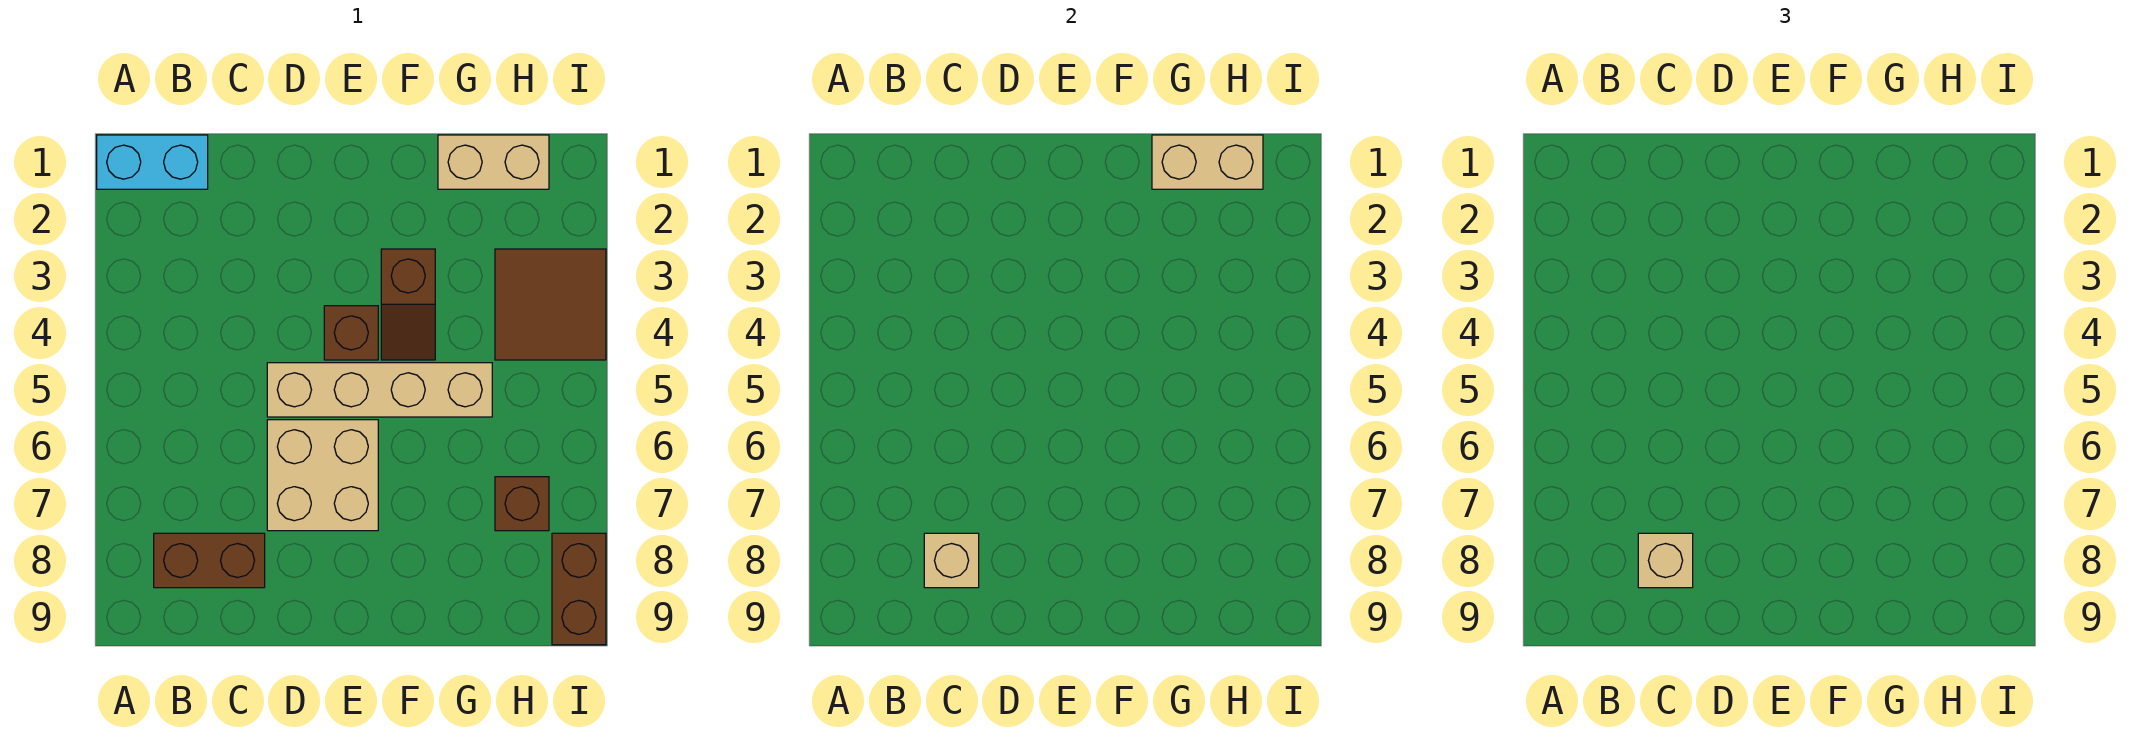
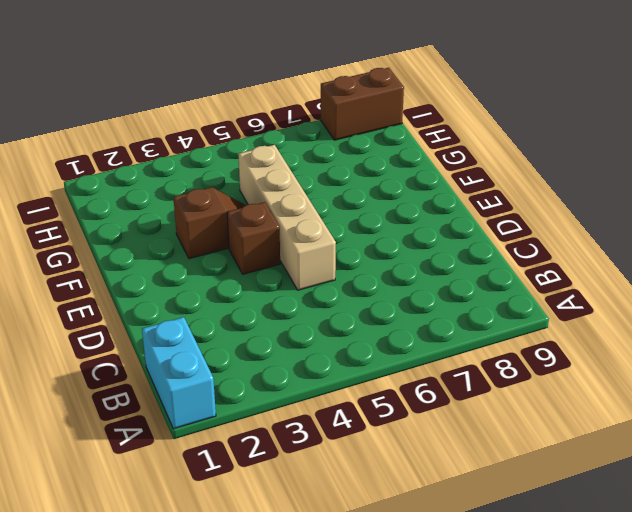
none -> brown brick B8:C8 level 1
none -> tan brick D6:E7 level 1
none -> tan brick G1:H1 level 1

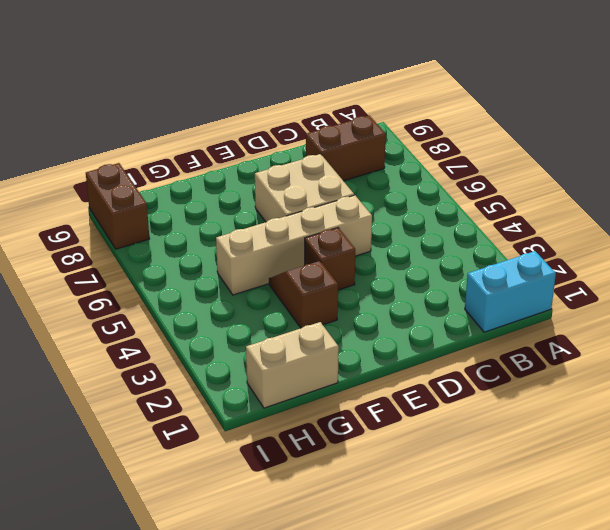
none -> brown tile H3:I4 level 1
none -> brown brick H7 level 1
none -> tan brick C8 level 2

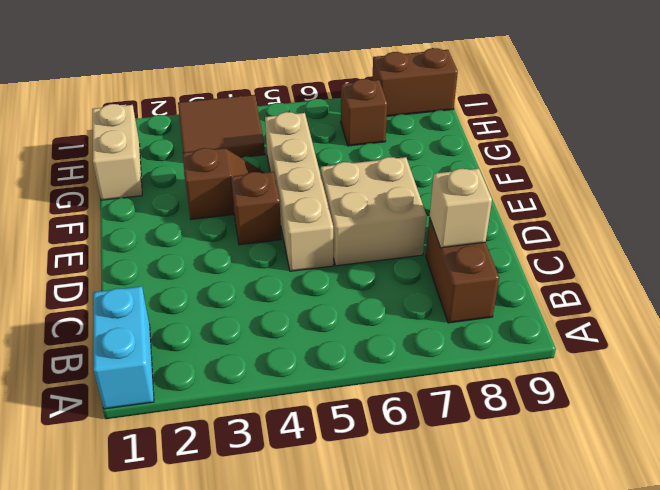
none -> tan brick G1:H1 level 2
none -> tan brick C8 level 3

